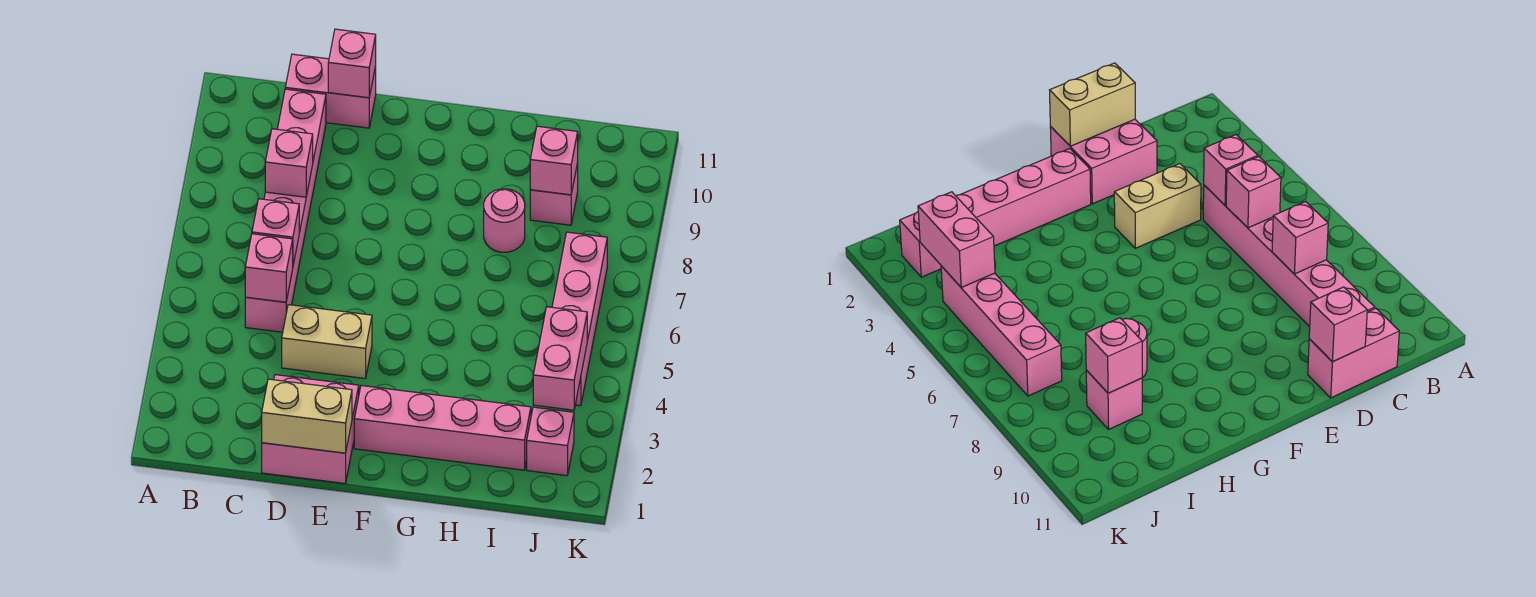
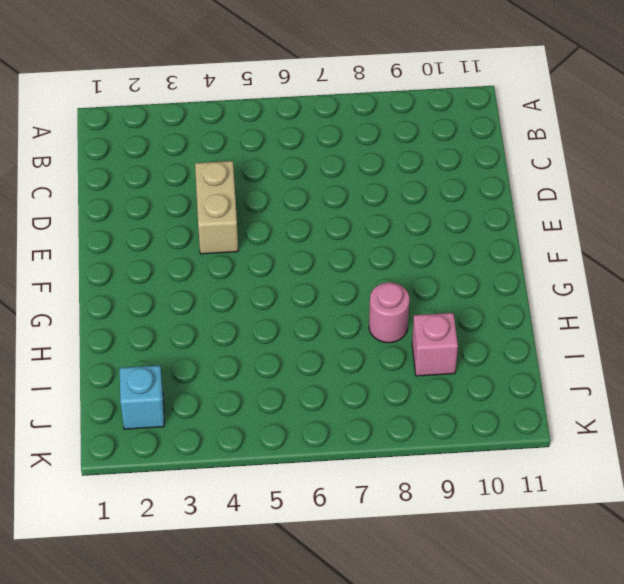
cyan brick J2 level 1 -> pink brick J2 level 1
none -> pink brick C5:C10 level 1
none -> pink brick C11:D11 level 1
none -> pink brick D1:E2 level 1

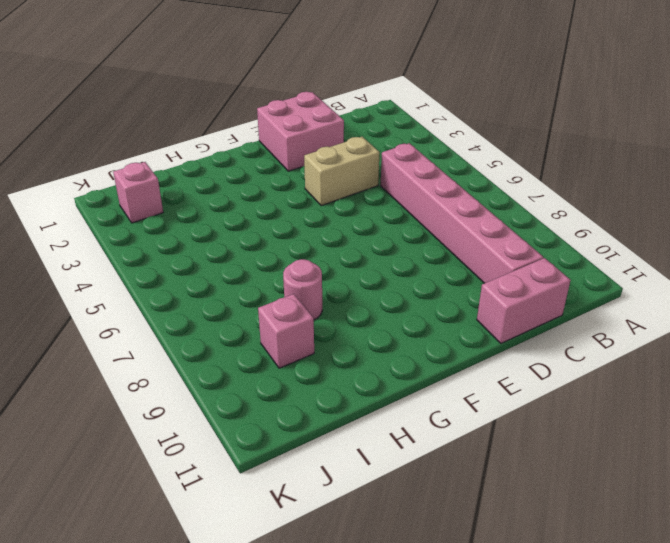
none -> pink brick F2:I2 level 1
none -> pink brick J4:J7 level 1
none -> pink brick C5 level 2

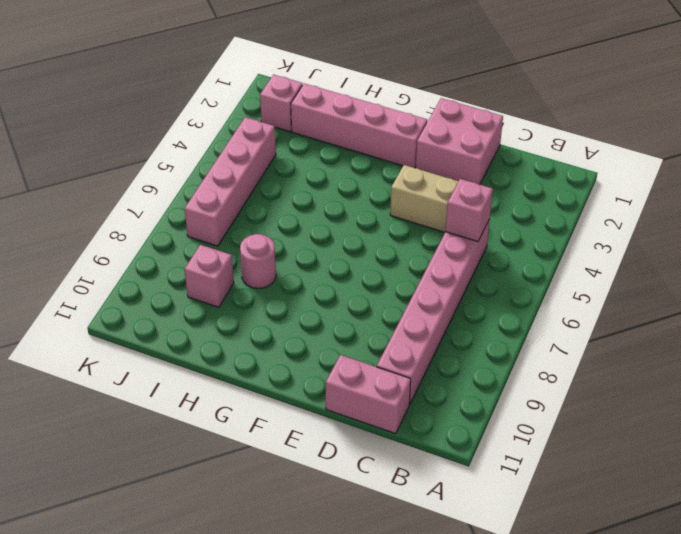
none -> pink brick C6 level 2
none -> pink brick C8 level 2
none -> tan brick D1:E1 level 2

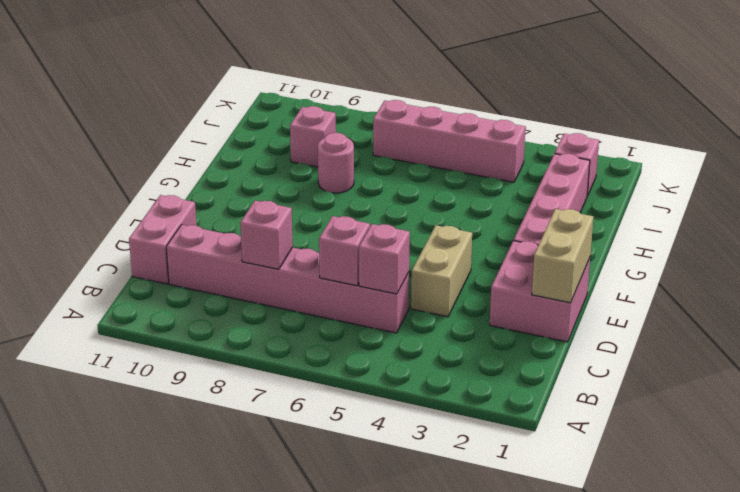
none -> pink brick D11 level 2
none -> pink brick I9 level 2
none -> pink brick J3:J4 level 2

